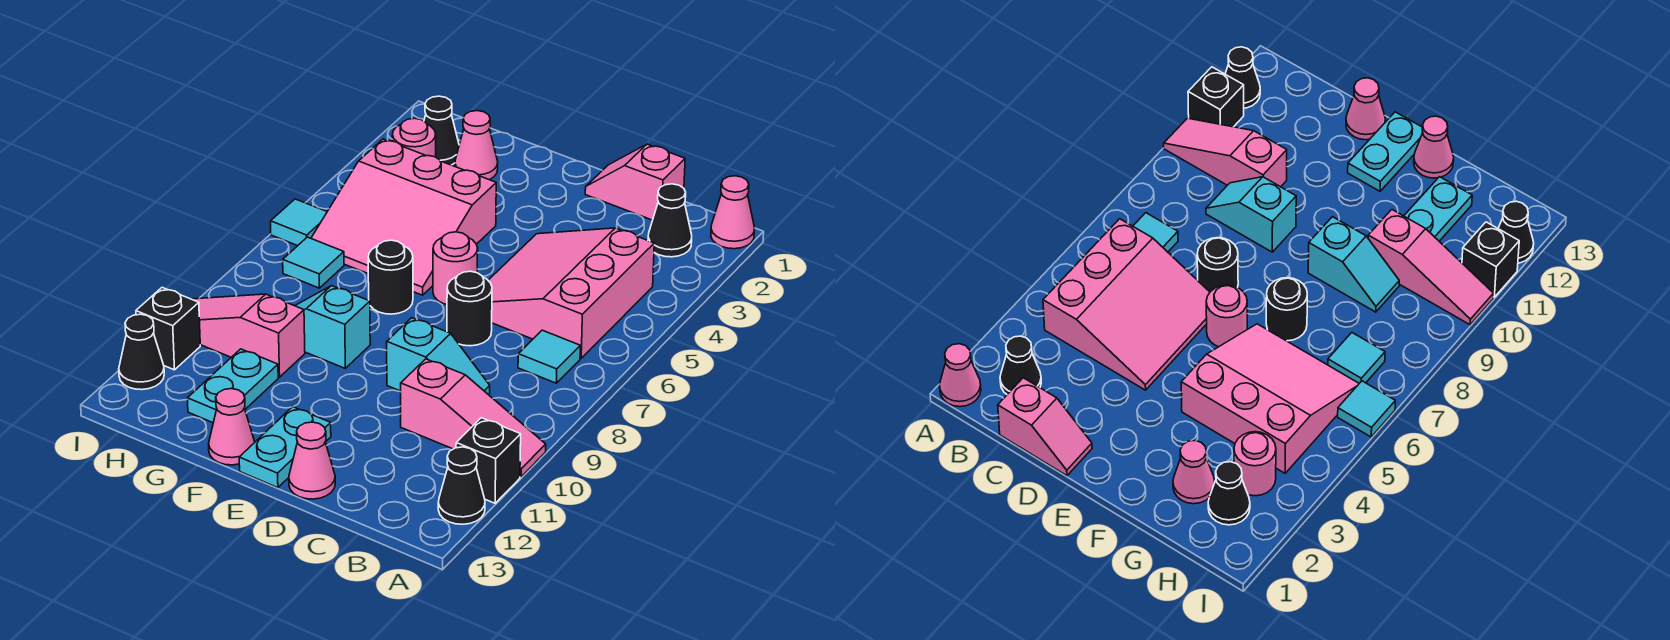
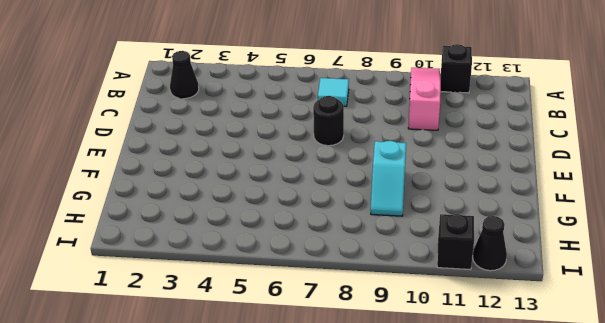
none -> pink cone A1 level 1
none -> black cone A12 level 1
none -> pink slope B4:D6 level 1 top B

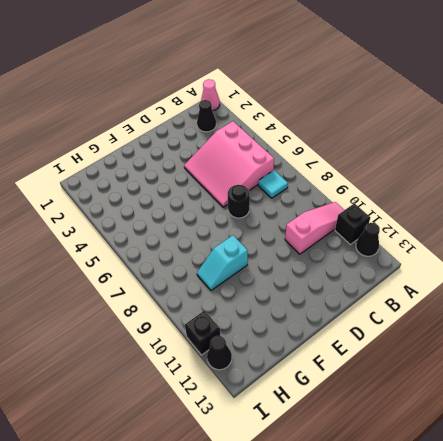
none -> pink slope C1:D1 level 1 top C
none -> cyan slope C9:D9 level 1 top D
none -> pink cone D13 level 1

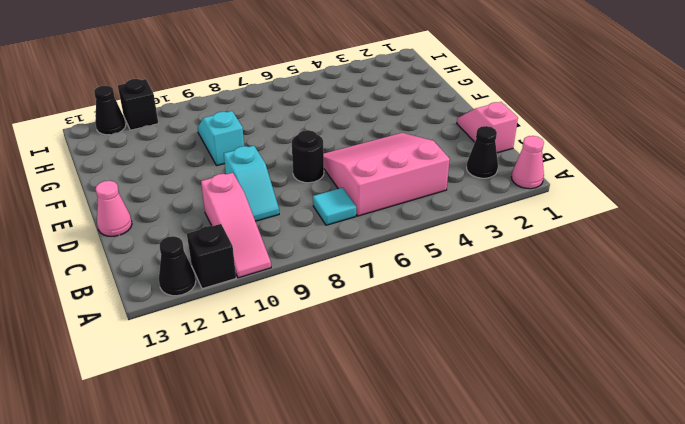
none -> pink round brick E6 level 1
none -> cyan plate E12:E13 level 1
none -> pink slope F4:H6 level 1 top 4

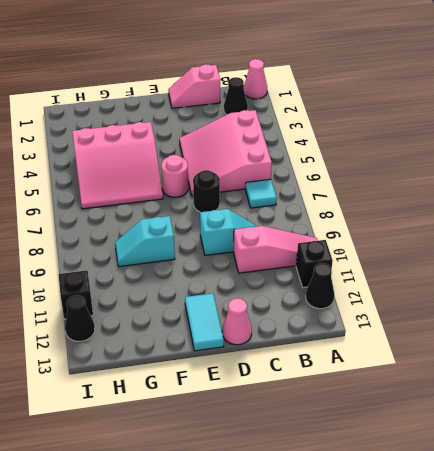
cyan tile E12:E13 level 1 -> cyan plate E12:E13 level 1
none -> black round brick F7 level 1
none -> pink cone F13 level 1
none -> pink cone G2 level 1

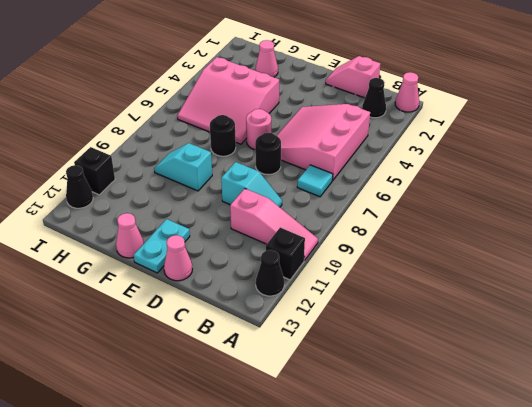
none -> pink slope G10:I10 level 1 top G
none -> cyan plate G11:G12 level 1
none -> black cone H2 level 1

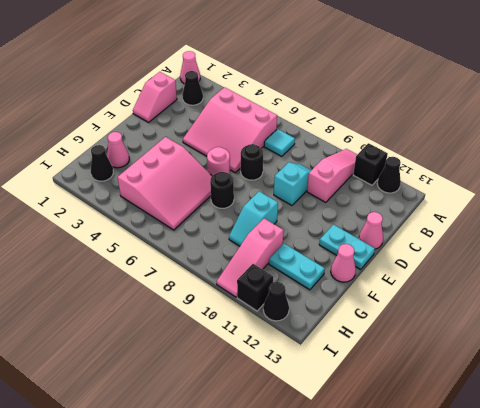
none -> pink round brick H3 level 1
none -> cyan tile H7 level 1
none -> cyan tile I6 level 1

